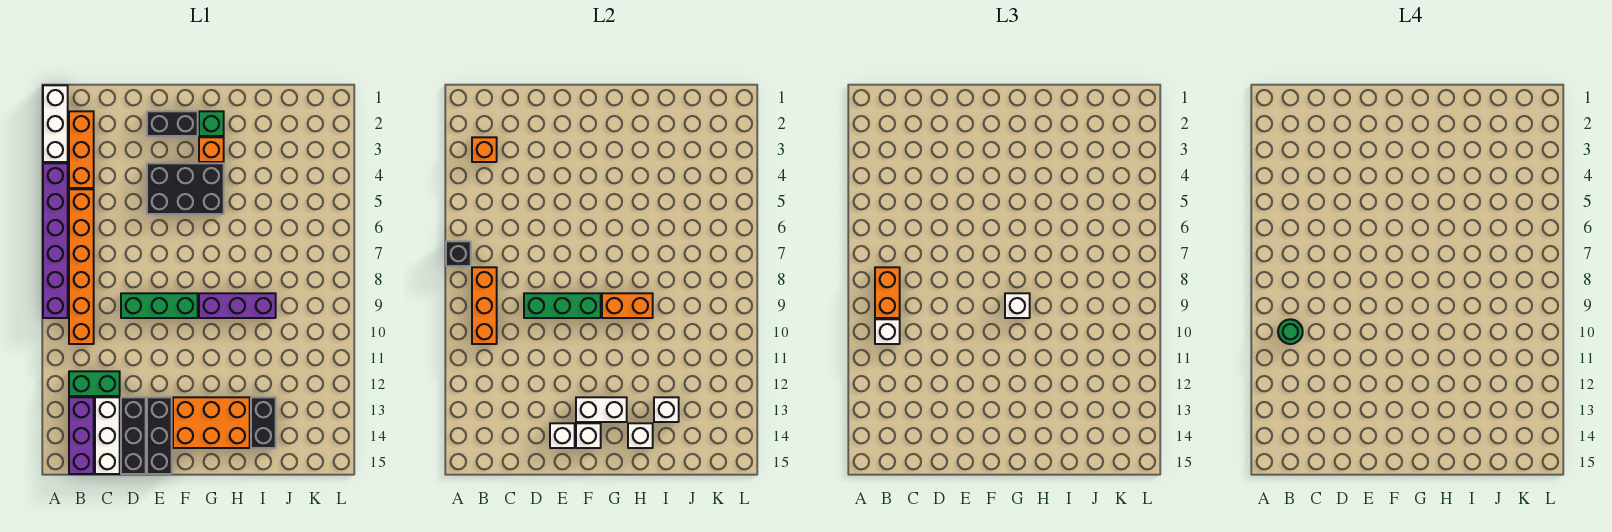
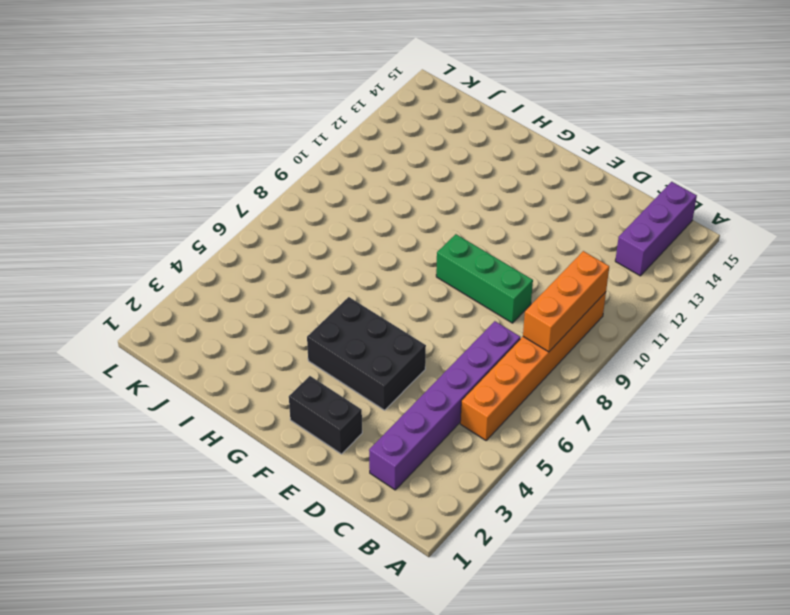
purple brick C2:C7 level 1 -> purple brick A4:A9 level 1
none -> white brick A1:A3 level 1
none -> orange brick B2:B4 level 1
none -> green brick B12:C12 level 1
none -> white brick C13:C15 level 1

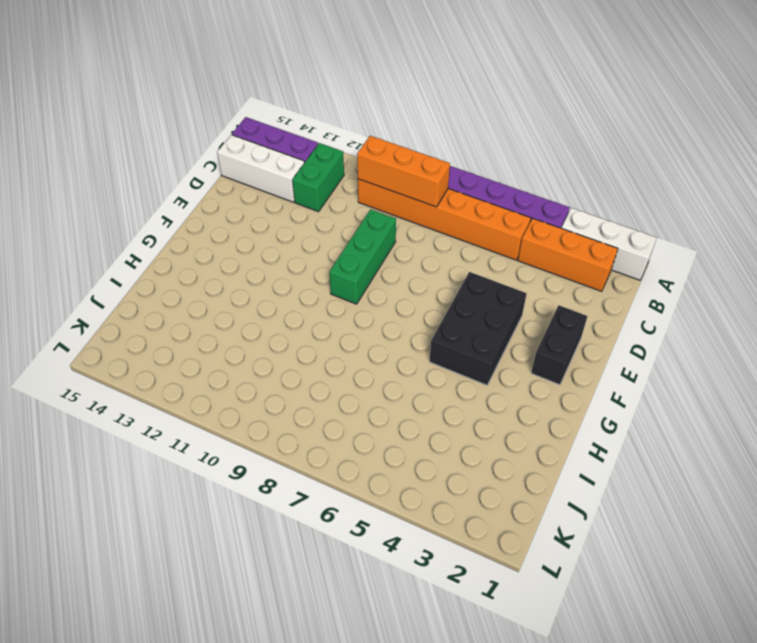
none -> black brick D13:D15 level 1
none -> black brick E13:E15 level 1
none -> orange brick F13:H14 level 1
none -> green brick G2 level 1

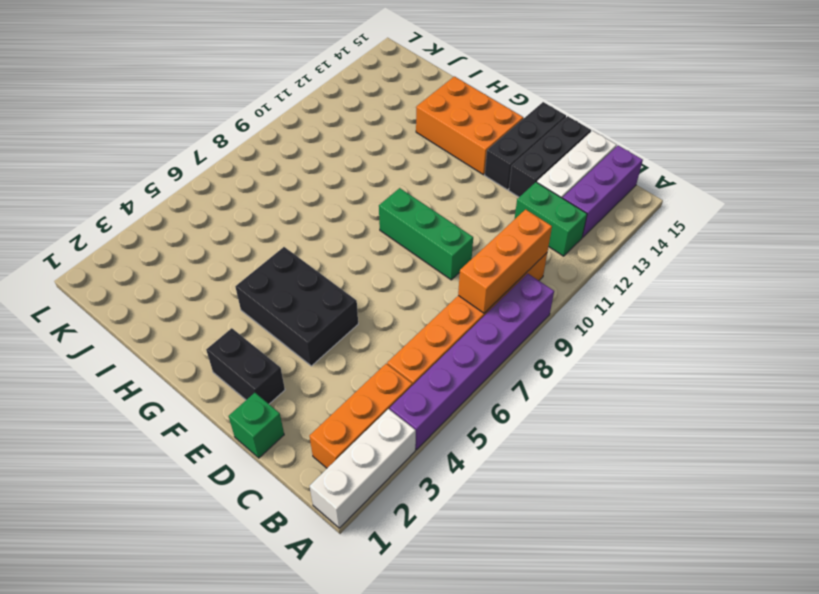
green brick D1 level 1 -> green brick G2 level 1
none -> orange brick G3 level 1
none -> purple brick G9:I9 level 1
none -> black brick I13:I14 level 1
none -> black brick A7 level 2

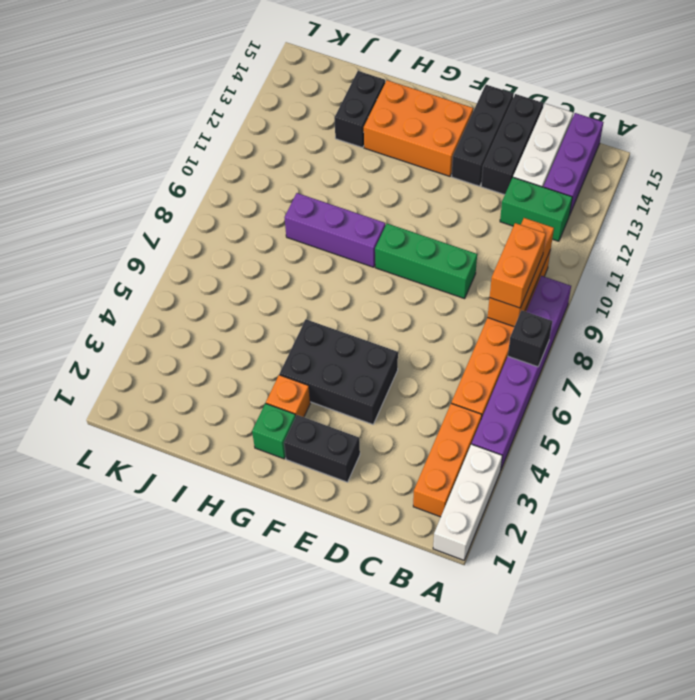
none -> orange brick B3 level 2
none -> green brick D9:F9 level 2
none -> white brick E14 level 2
none -> white brick F13:G13 level 2

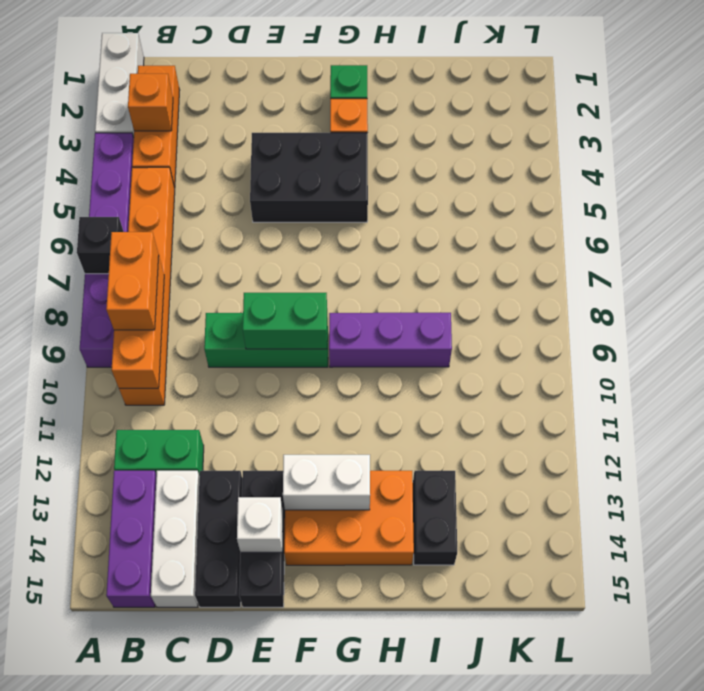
green brick E9:F9 level 2 -> green brick D9:F9 level 2
none -> black brick E2:F2 level 1
none -> white brick F14 level 2
none -> orange brick G9:H9 level 2
none -> white brick H14 level 2

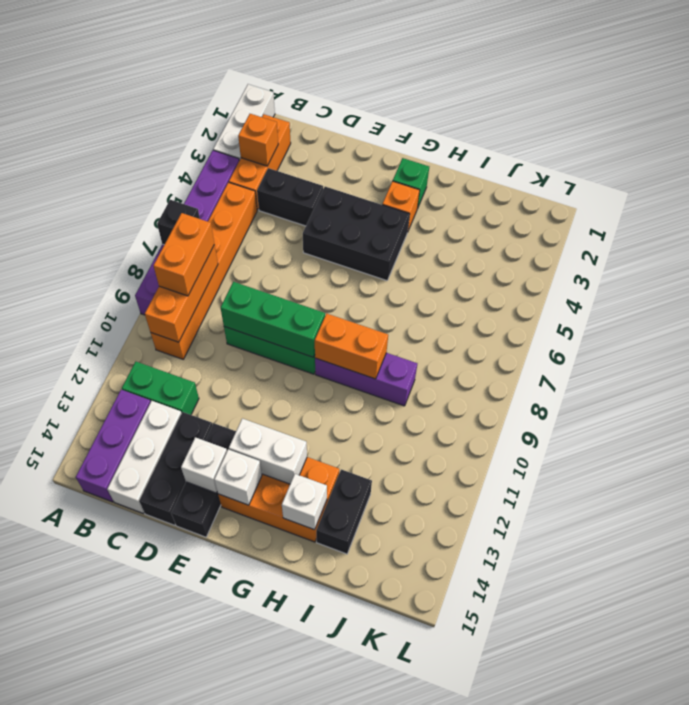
black brick C4:D4 level 1 -> black brick E2:F2 level 1
none -> white brick I13 level 2
none -> white brick B10 level 3
none -> white brick G9 level 3
none -> green round brick B10 level 4

